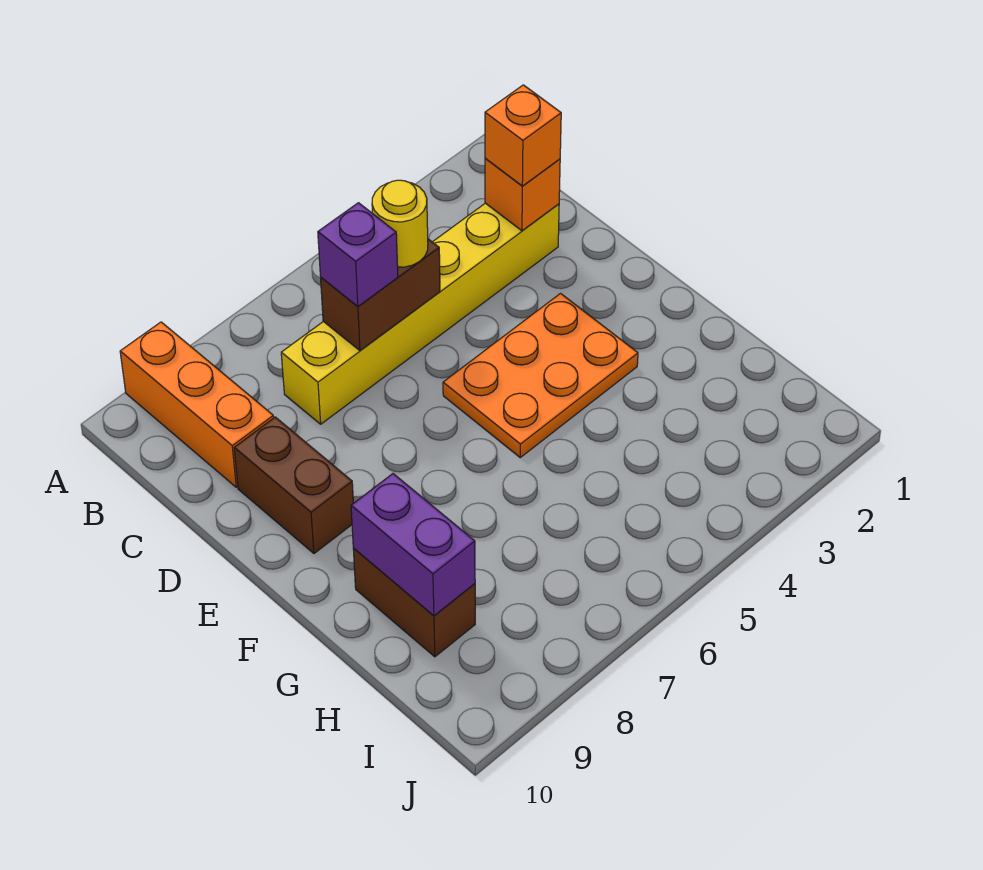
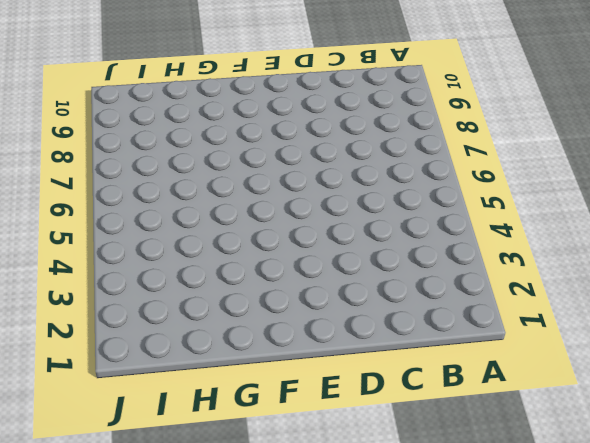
none -> orange brick A9:C9 level 1
none -> yellow brick C2:C7 level 1

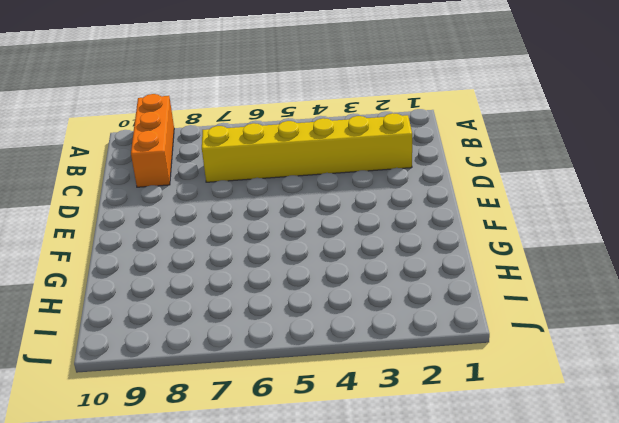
none -> brown brick D9:E9 level 1
none -> orange plate E3:F5 level 1

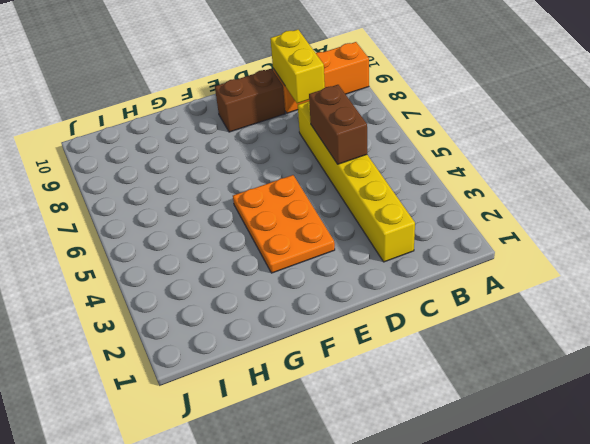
yellow brick C8:C9 level 2 -> none
none -> brown brick G9:H9 level 1
none -> orange brick C2 level 2

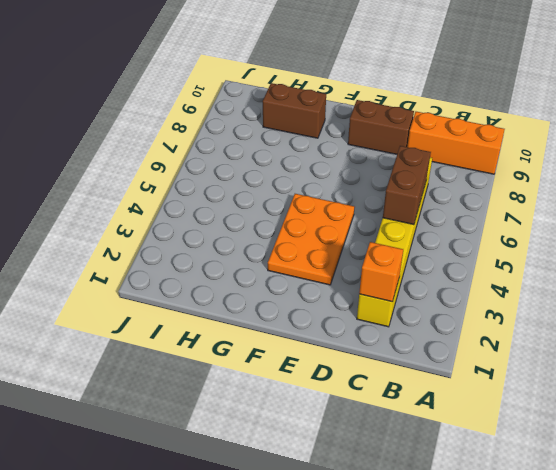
none -> purple brick G9:H9 level 2
none -> orange brick C2 level 3

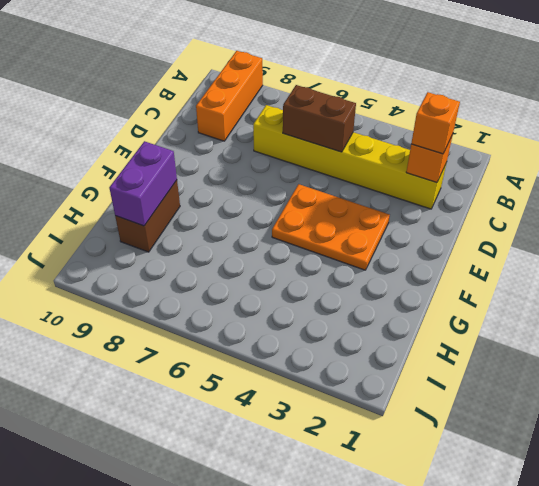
none -> brown brick D9:E9 level 1
none -> yellow round brick C5 level 3

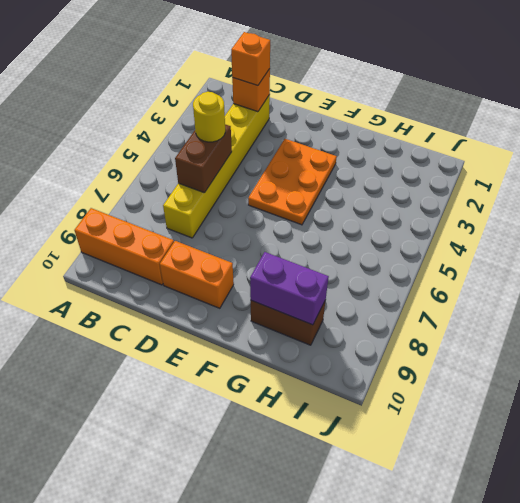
orange brick D9:E9 level 1 -> brown brick D9:E9 level 1
none -> purple brick C6 level 3

